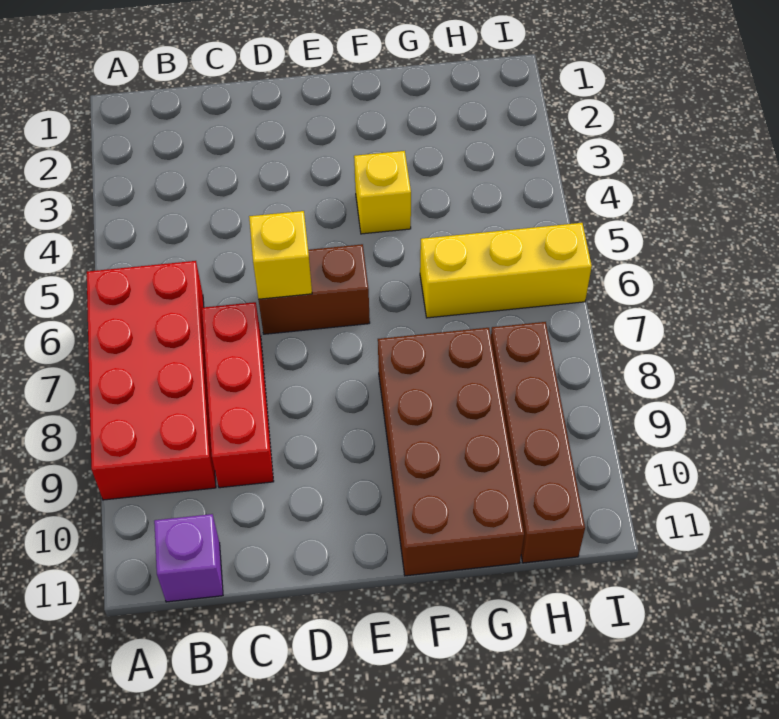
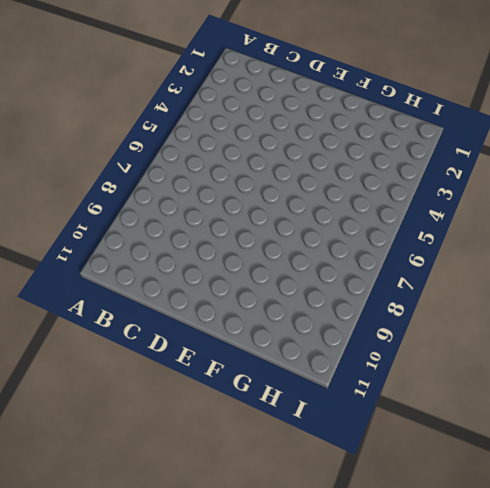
none -> red brick A6:B9 level 1
none -> purple brick B11 level 1

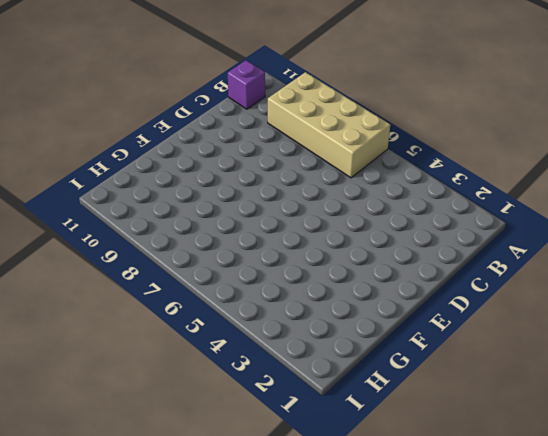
tan brick A6:B9 level 1 -> red brick A6:B9 level 1
none -> red brick C7:C9 level 1
none -> brown brick D6:E6 level 1

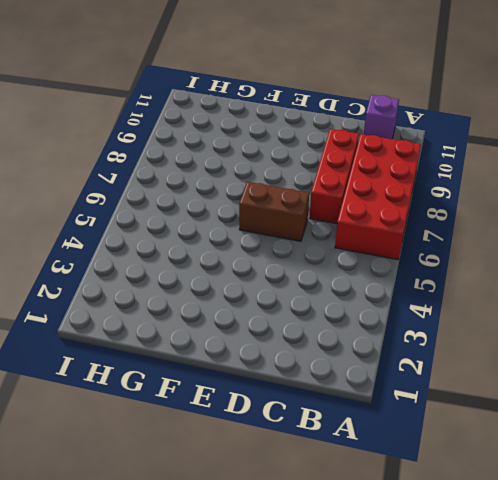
none -> yellow brick F4 level 1
none -> brown brick F8:G11 level 1

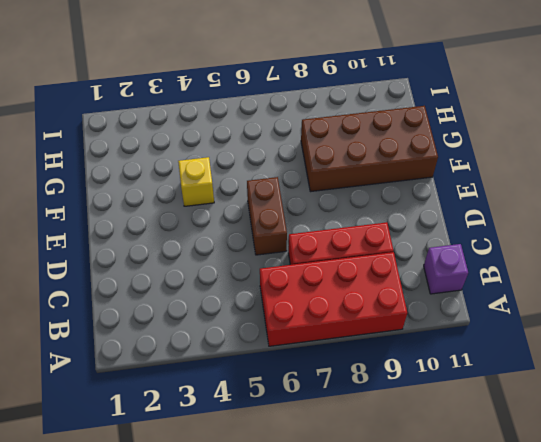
none -> yellow brick G6:I6 level 1
none -> brown brick H8:H11 level 1

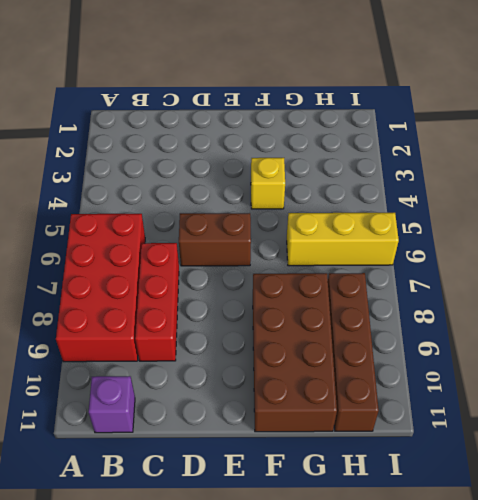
none -> yellow brick D6 level 2

